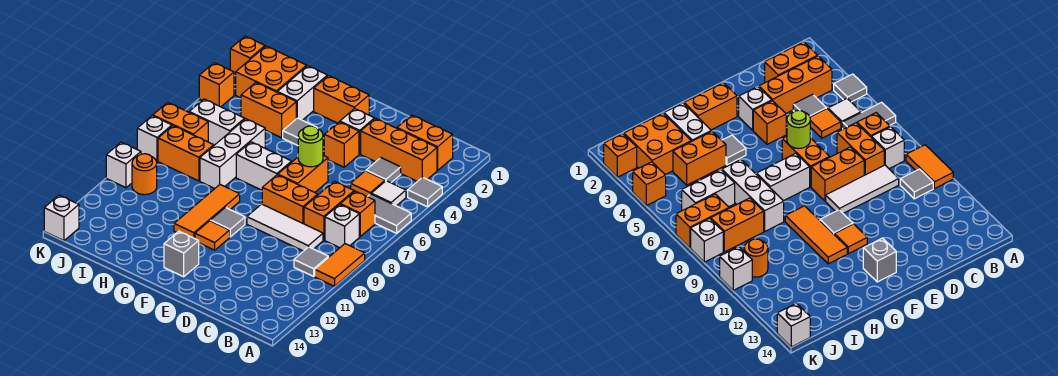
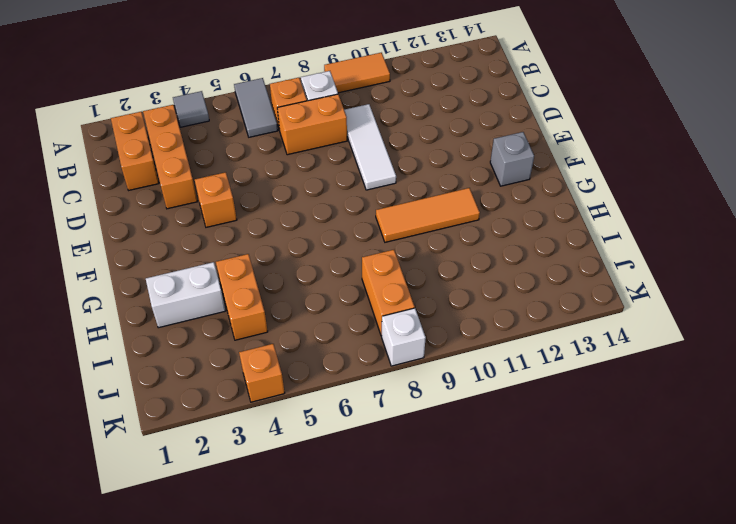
none -> white tile B5 level 1
none -> grey tile B10 level 1
none -> grey tile C4 level 1
none -> orange tile C5 level 1

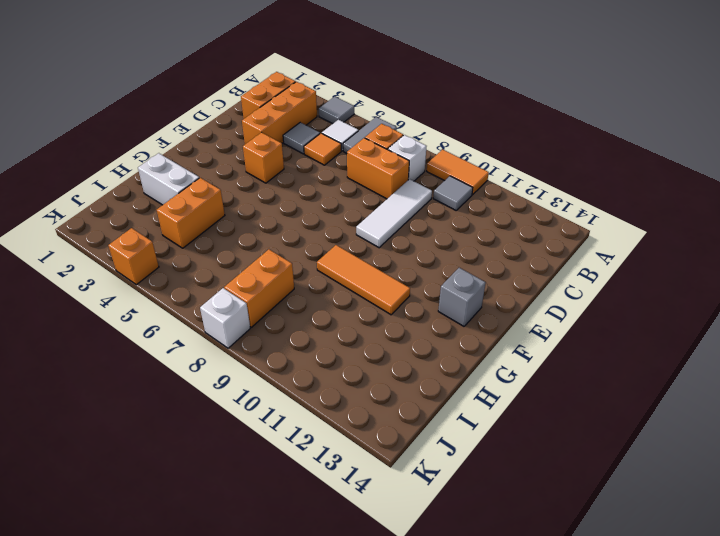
none -> orange brick D8:E8 level 1
none -> white brick E3 level 1
none -> orange brick E6:E7 level 1
none -> orange brick F2:G2 level 1

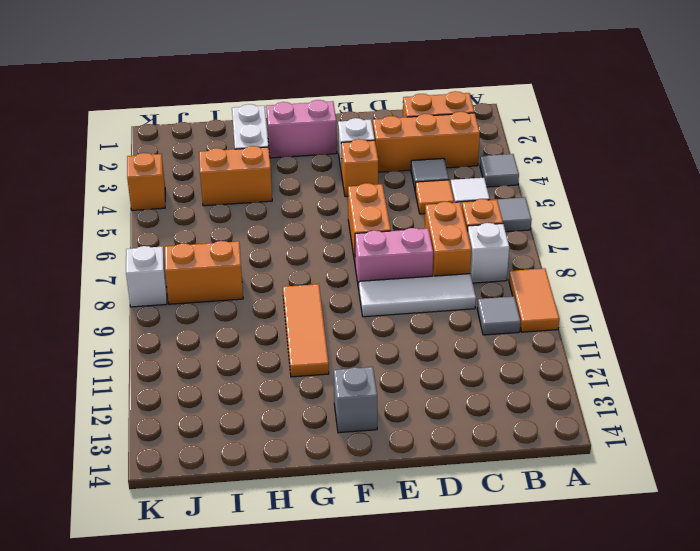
pink brick D8:E8 level 1 -> orange brick D8:E8 level 1
pink brick F2:G2 level 1 -> orange brick F2:G2 level 1
none -> white brick F7:G7 level 1
none -> grey tile F10 level 1
none -> orange tile F11 level 1
none -> grey tile G4 level 1

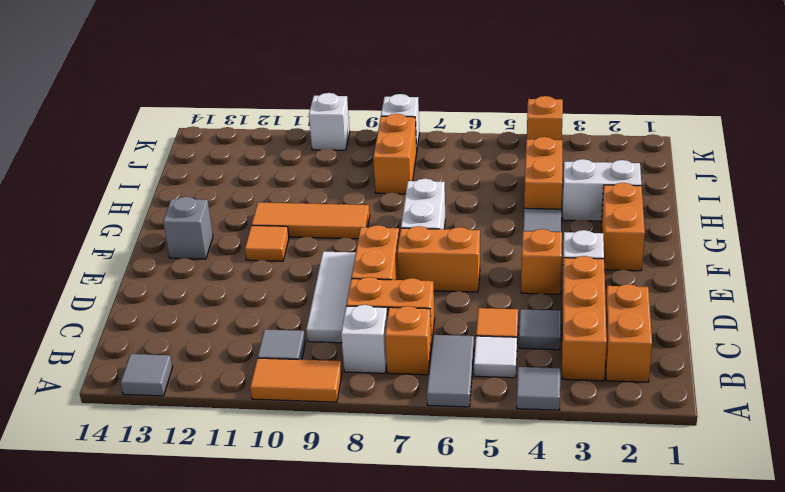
grey tile A13 level 1 -> grey tile F10 level 1
none -> white brick H6:H8 level 1
none -> orange brick I2:J3 level 1
none -> white brick I6:J6 level 1
none -> orange brick J7:K7 level 1

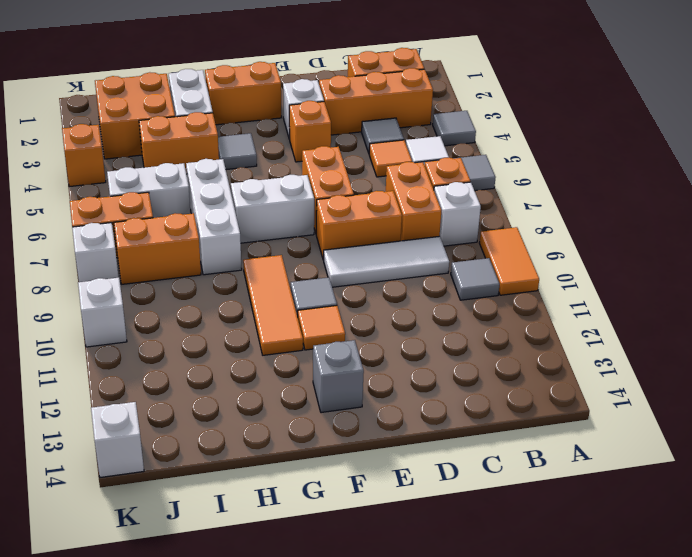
none -> orange round brick J10 level 1
none -> orange brick K2 level 1
none -> lime round brick E6 level 2

